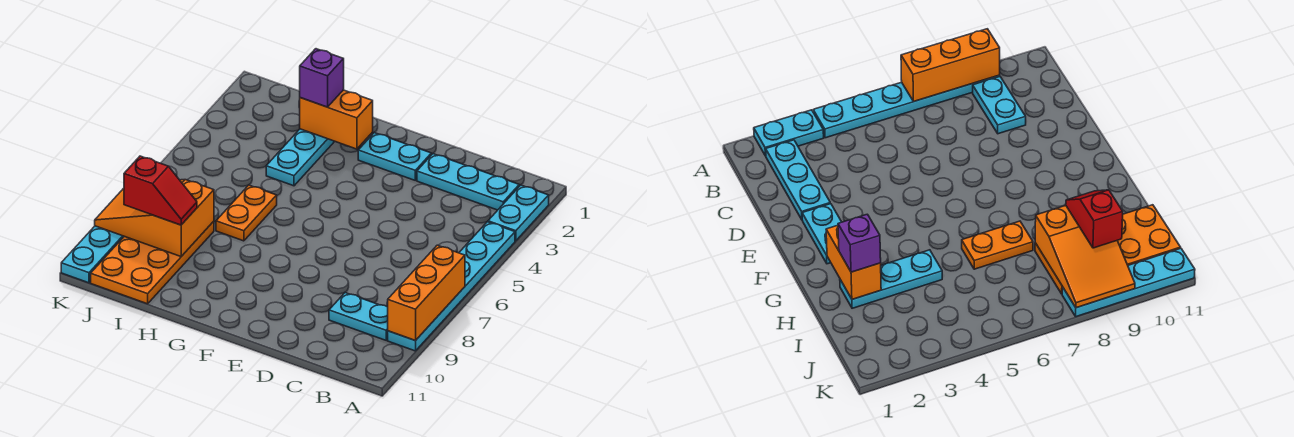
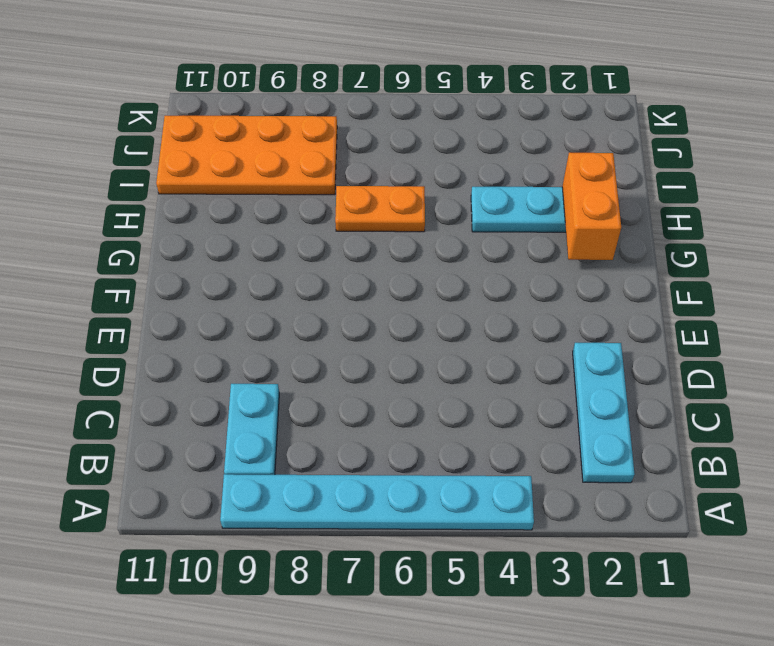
none -> cyan plate A2:A3 level 1
none -> cyan plate E2:F2 level 1
none -> cyan plate K8:K11 level 1

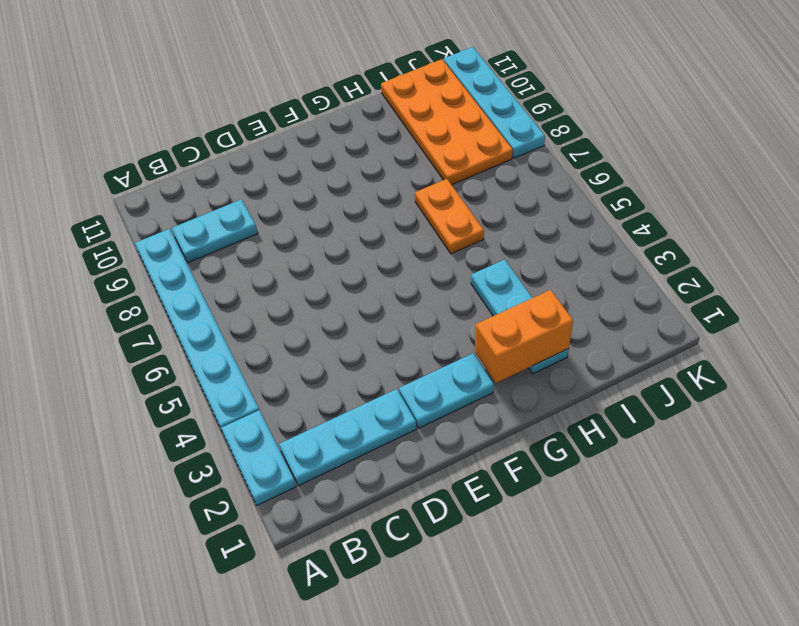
none -> orange brick A7:A9 level 2
none -> orange slope I8:K9 level 2 top I
none -> purple brick H2 level 3

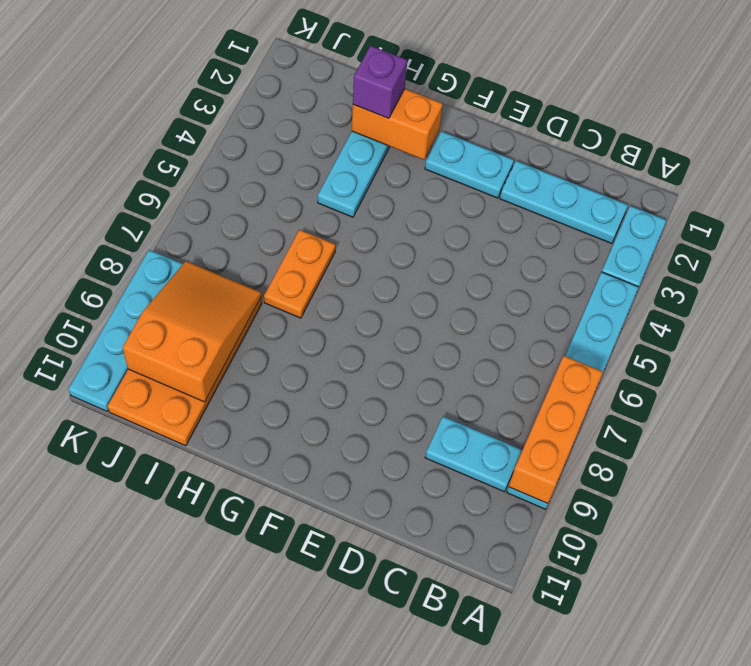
orange slope I8:J10 level 2 top 10 -> orange slope I8:K9 level 2 top I
none -> red slope I9:J9 level 3 top J

